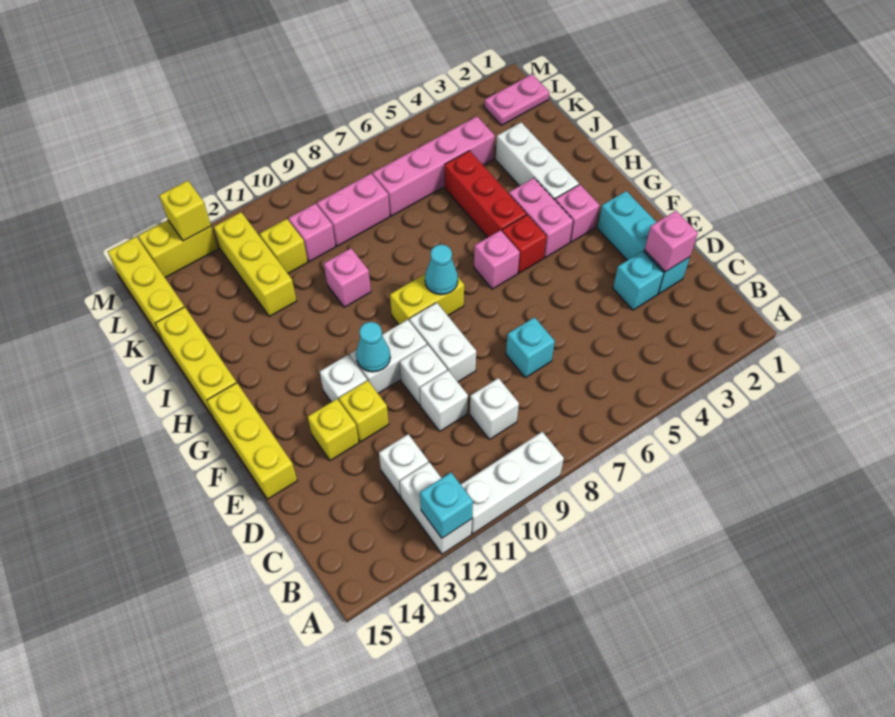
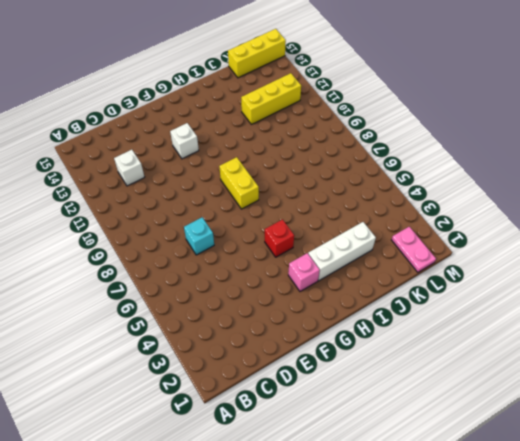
none -> white brick A9:A11 level 1
none -> white brick A12:B12 level 1
none -> white brick C9 level 1
none -> cyan brick D2:F2 level 1

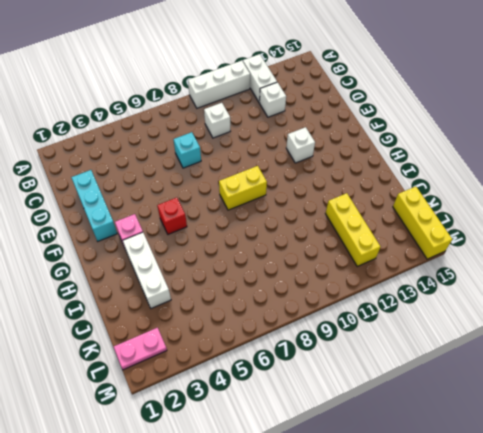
none -> cyan brick D3 level 1
none -> white brick D10 level 1
none -> white brick E9:F9 level 1
none -> white brick E10 level 1

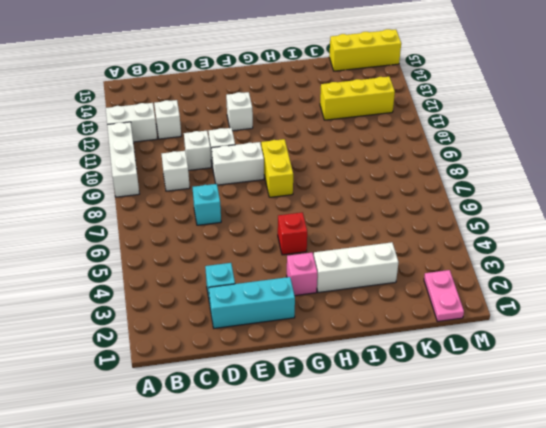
none -> yellow brick E12 level 1
none -> yellow brick E13 level 1
none -> yellow brick E15:G15 level 1
none -> white brick F10:F11 level 1

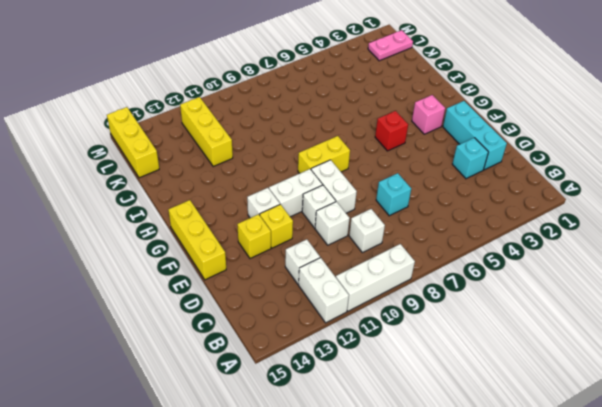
none -> pink brick G4:H4 level 1
none -> pink brick G6 level 1
none -> white brick H3:J3 level 1
none -> red brick H5:J5 level 1

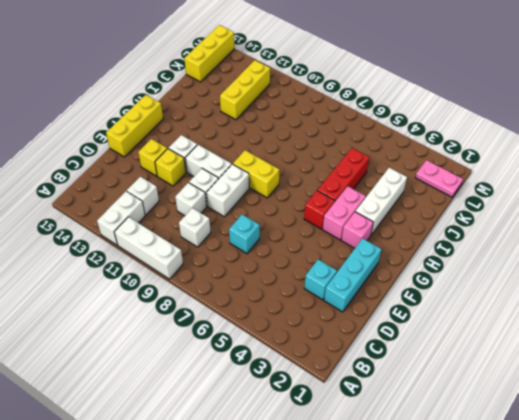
none -> pink brick G6 level 1
none -> yellow brick H15:J15 level 1
none -> pink brick I10 level 1
none -> pink brick K4:K7 level 1

